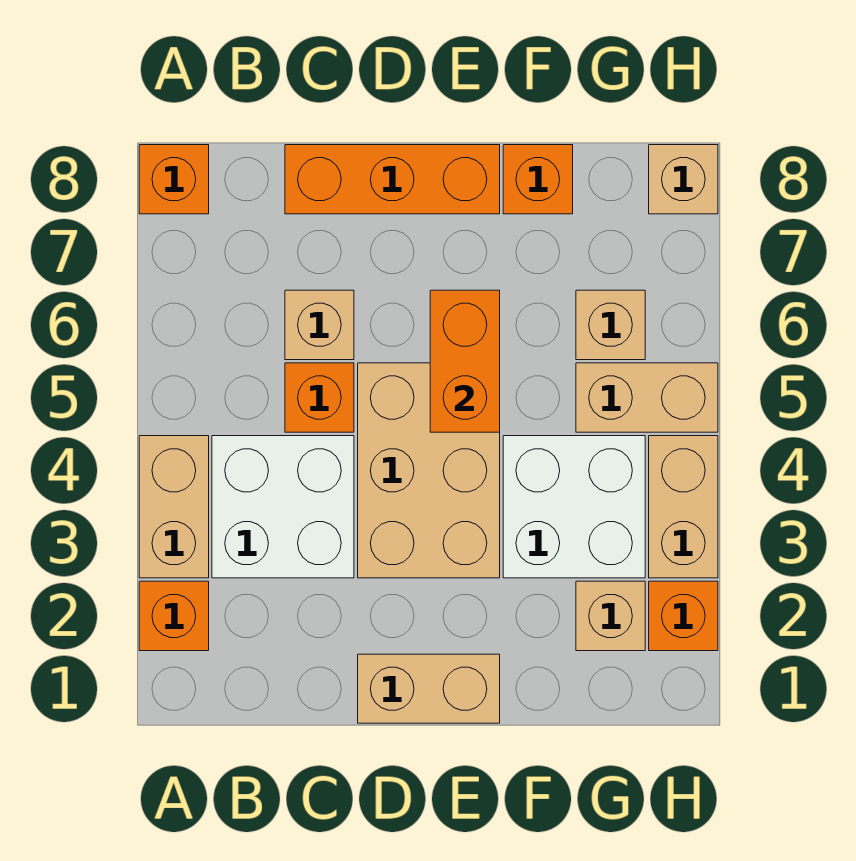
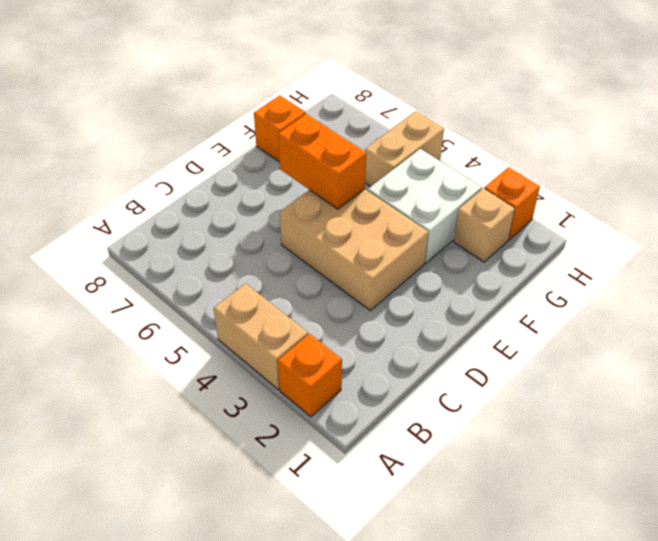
none -> orange brick A8 level 1
none -> white brick B3:C4 level 1
none -> orange brick C5 level 1

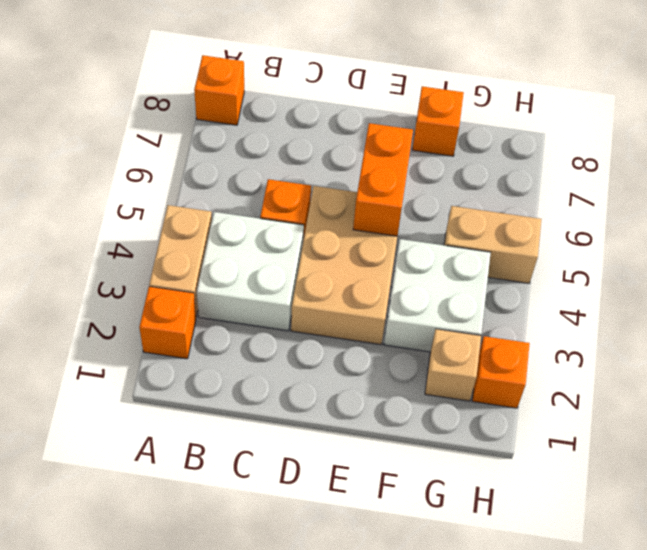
none -> tan brick C6 level 1
none -> orange brick C8:E8 level 1
none -> tan brick D1:E1 level 1

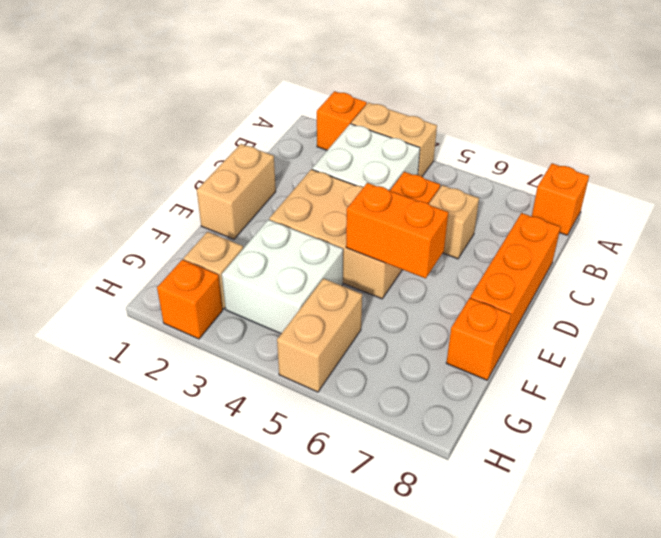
none -> tan brick G6 level 1
none -> tan brick H3:H4 level 1
none -> tan brick H8 level 1

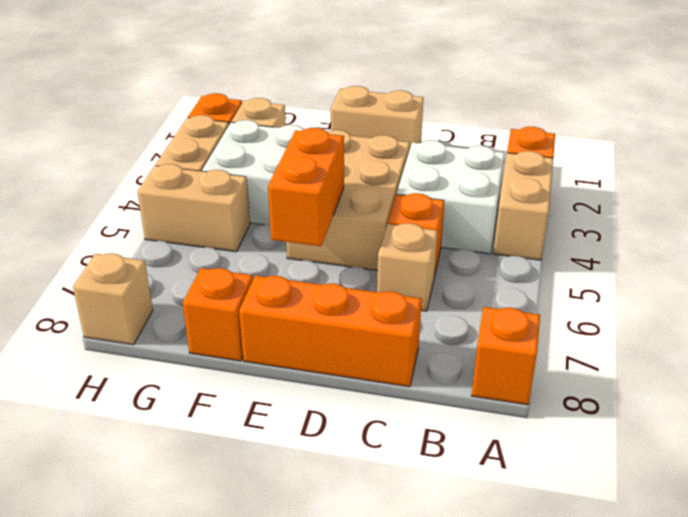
none -> tan brick G6 level 1

